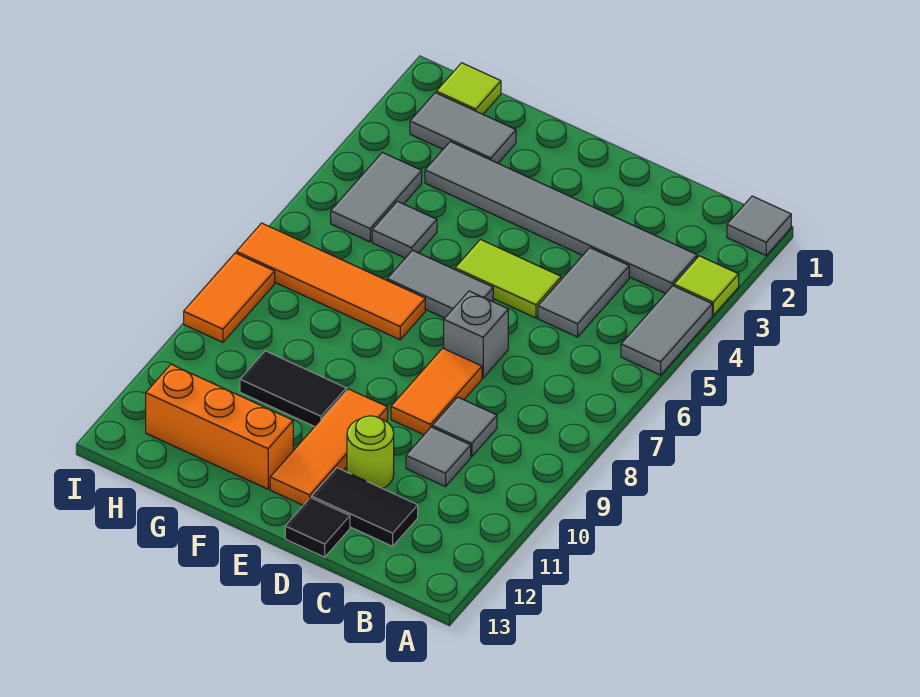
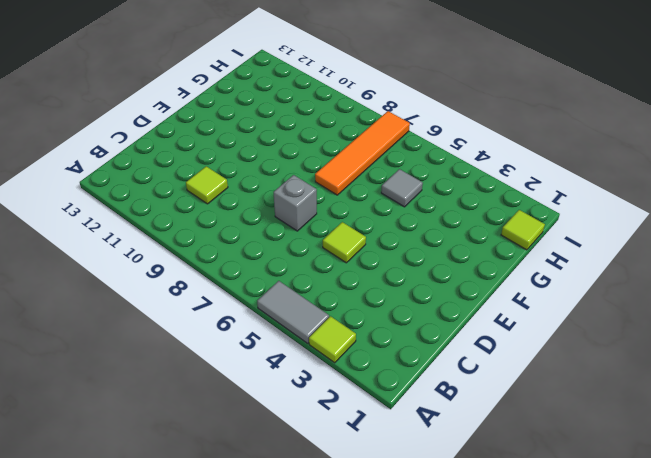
lime tile C10 level 1 -> grey tile C10 level 1
lime tile D5 level 1 -> lime tile D5:E5 level 1
none -> grey tile A1 level 1
none -> grey tile B3:G3 level 1
none -> grey tile C4:C5 level 1

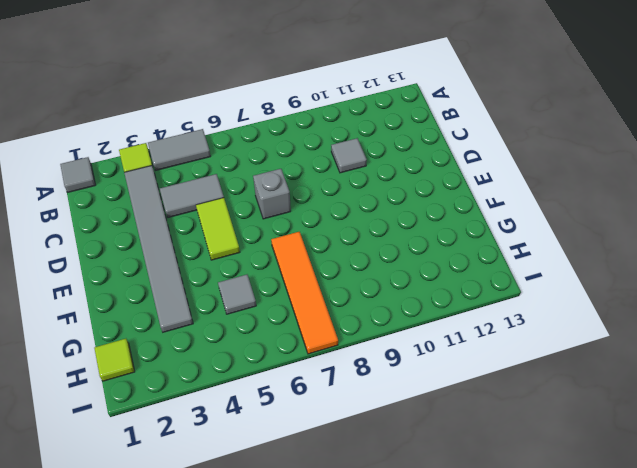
none -> grey tile C9 level 1
none -> black tile C12:D12 level 1
none -> orange tile D8:D9 level 1

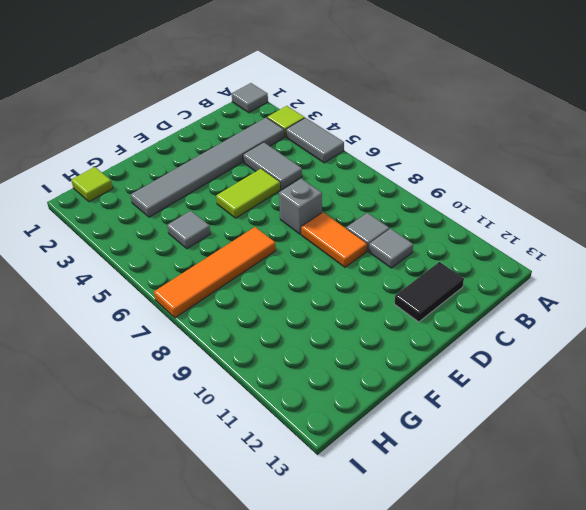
none -> lime round brick D11 level 1
none -> black tile D13 level 1
none -> grey tile E6:F6 level 1

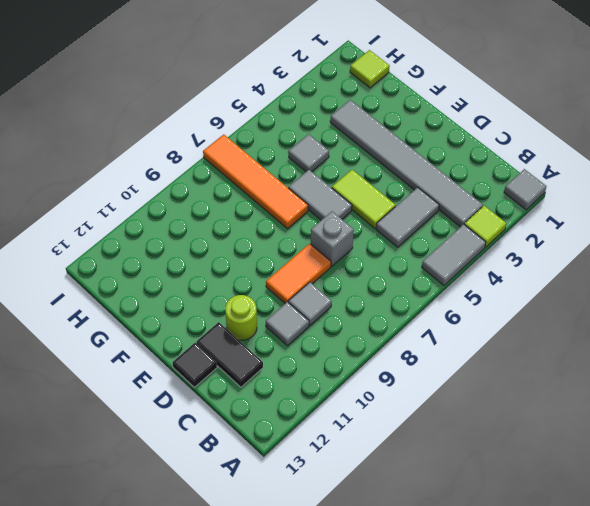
none -> orange tile E10:E12 level 1
none -> black tile F10:G10 level 1
none -> orange brick F12:H12 level 1

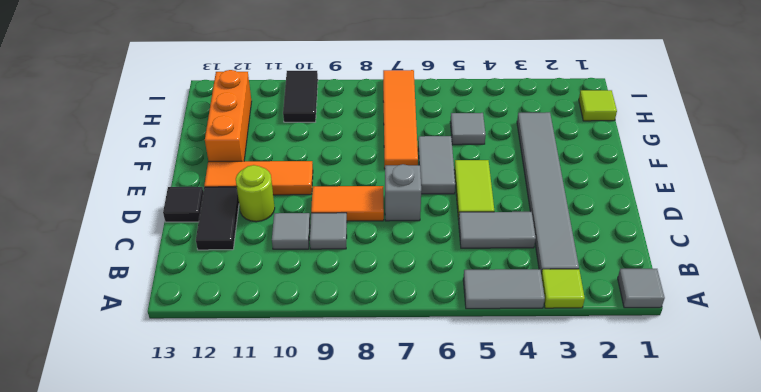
black tile H10:I10 level 1 -> black tile F10:G10 level 1
none -> grey tile G2:H2 level 1
none -> grey tile H4:H5 level 1
none -> orange tile I8:I9 level 1

